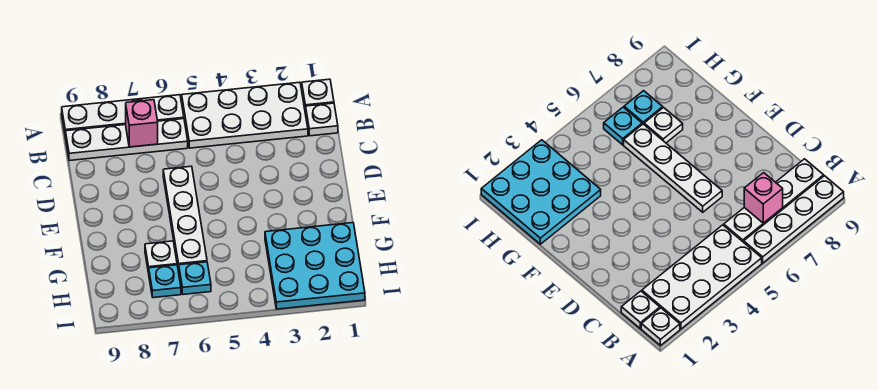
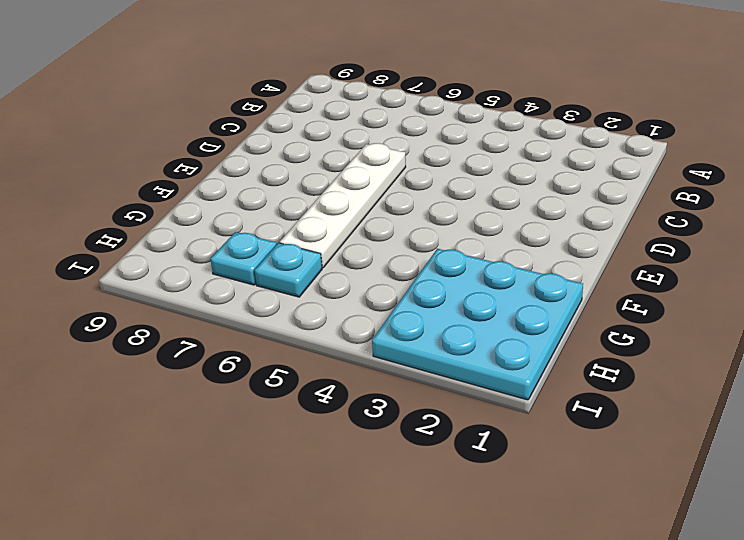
none -> white plate A1 level 1
none -> white plate A2:B5 level 1

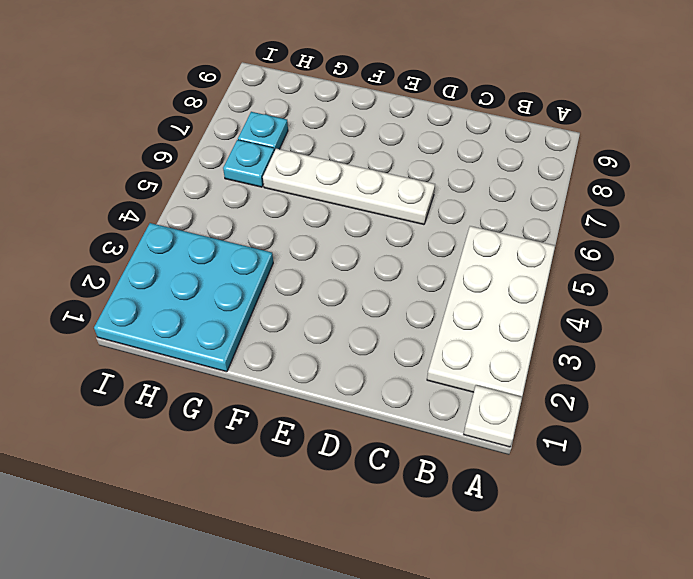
none -> white plate A6:A9 level 1
none -> white plate B1 level 1

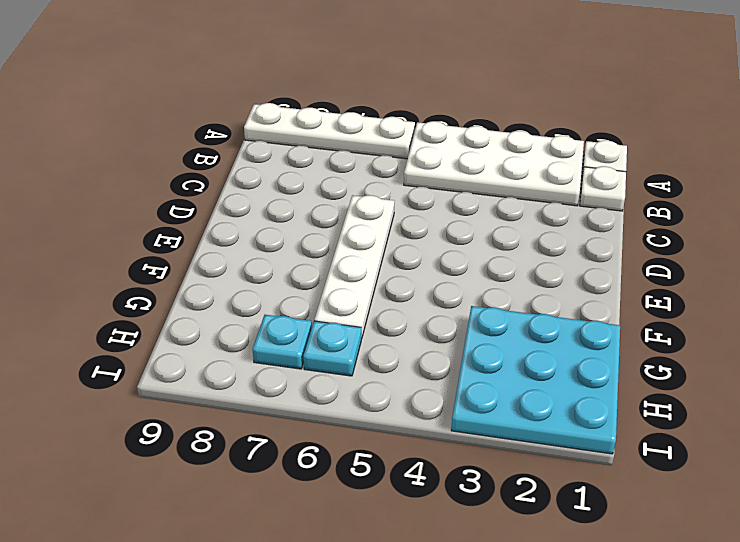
none -> white plate B6:B9 level 1
none -> white plate G7 level 1

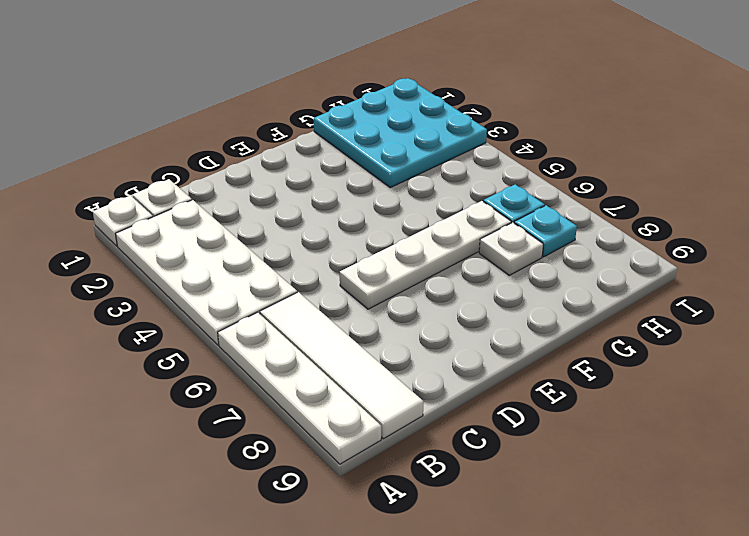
white tile B6:B9 level 1 -> white plate B6:B9 level 1
none -> pink brick B7 level 2

